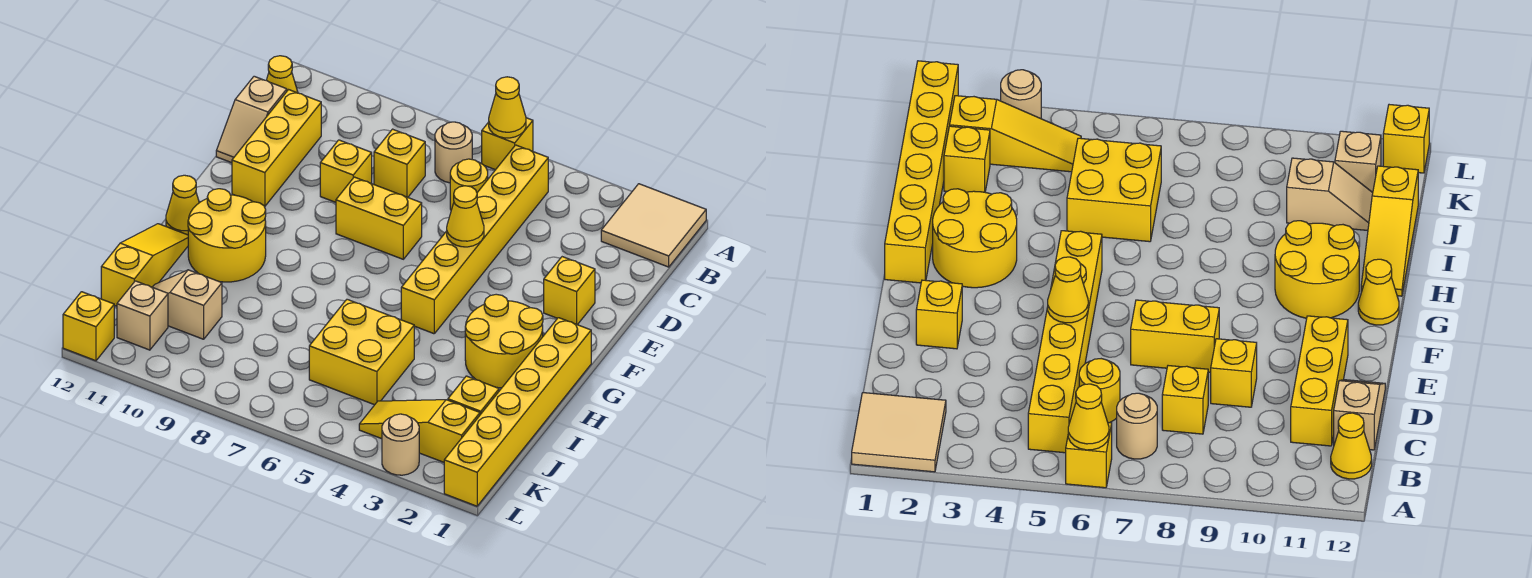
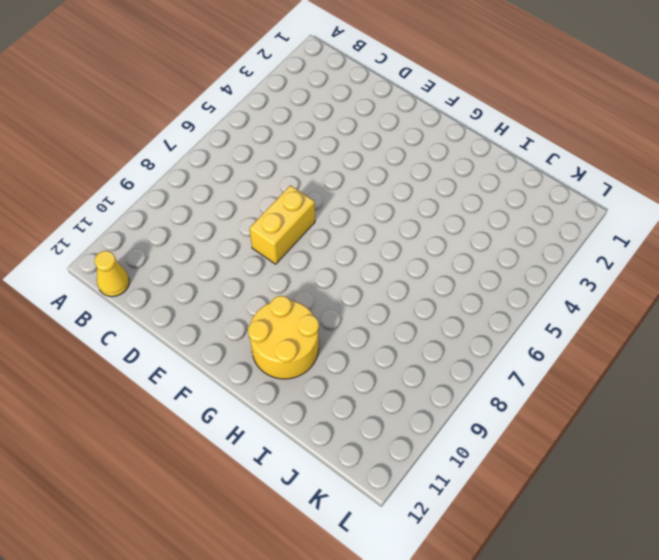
none -> tan tile A1:B2 level 1
none -> yellow brick A6 level 1
none -> yellow brick B5:G5 level 1

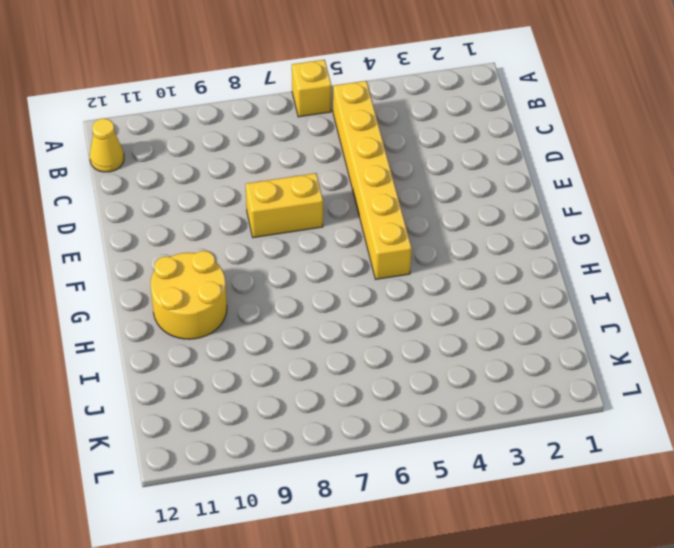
none -> tan tile A1:B2 level 1
none -> tan round brick B7 level 1
none -> yellow round brick C6 level 1

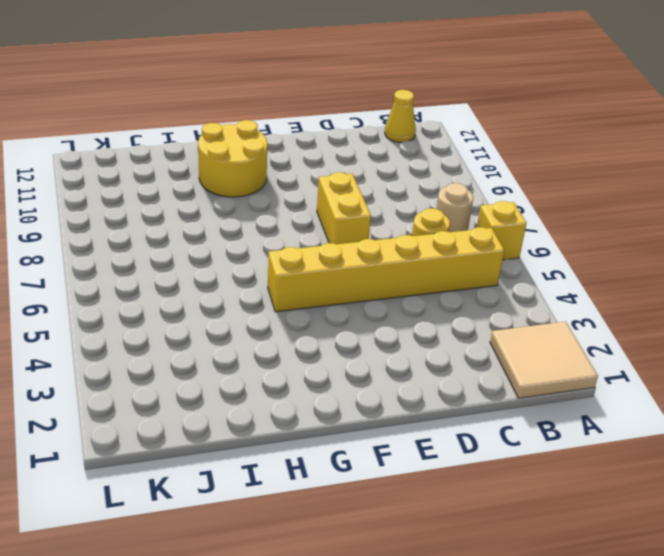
none -> yellow brick C8 level 1
none -> yellow brick C11:E11 level 1
none -> tan slope C12:D12 level 1 top C

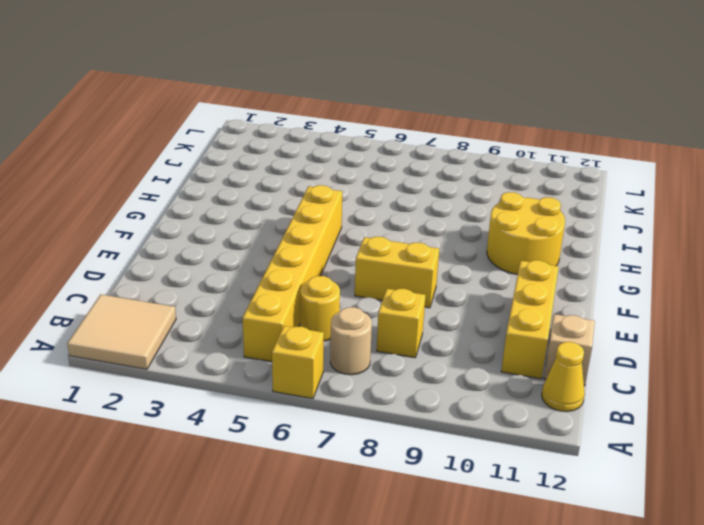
none -> yellow brick D9 level 1
none -> yellow brick E2 level 1
none -> yellow brick G1:L1 level 1

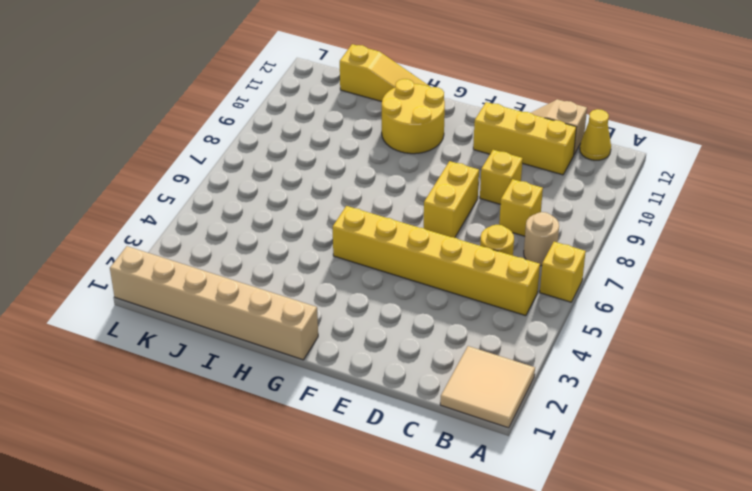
tan brick G1:L1 level 1 -> yellow brick G1:L1 level 1
none -> yellow brick E2 level 1
none -> yellow round brick G2:H3 level 1
none -> yellow cone G12 level 1

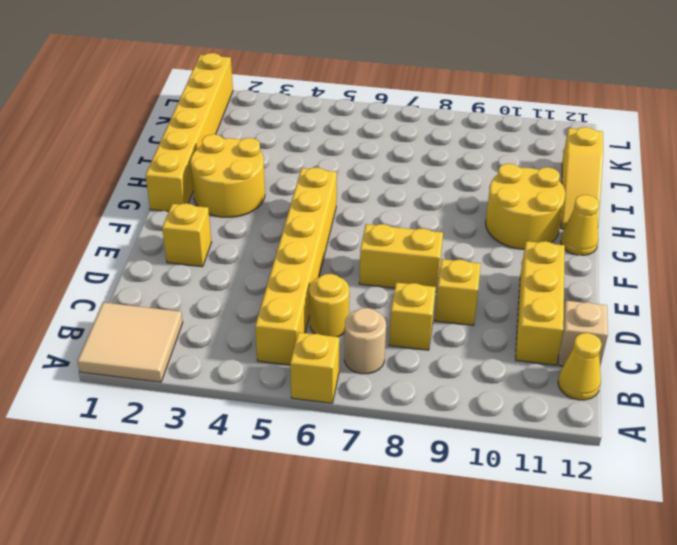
none -> yellow brick I5:J6 level 1
none -> yellow brick J2 level 1
none -> tan slope J10:J11 level 1 top 10

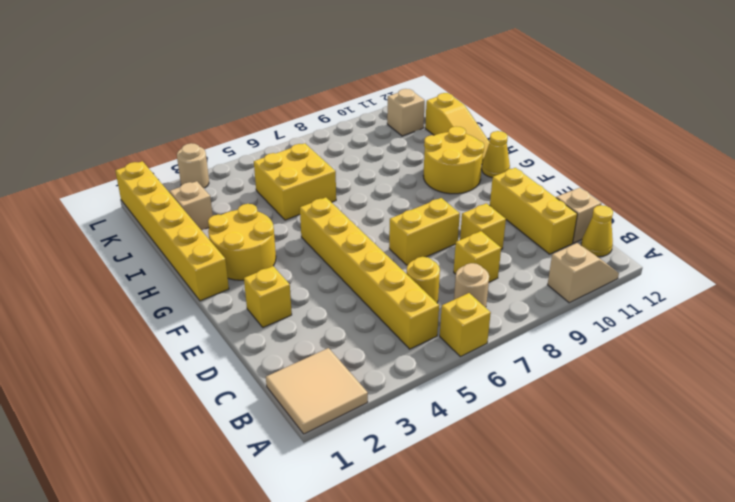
tan slope A10:A11 level 1 top 10 -> tan slope J10:J11 level 1 top 10
tan brick J2 level 1 -> yellow brick J2 level 1
none -> yellow slope K2:K4 level 1 top 2
none -> yellow brick L12 level 1
none -> yellow cone A6 level 2

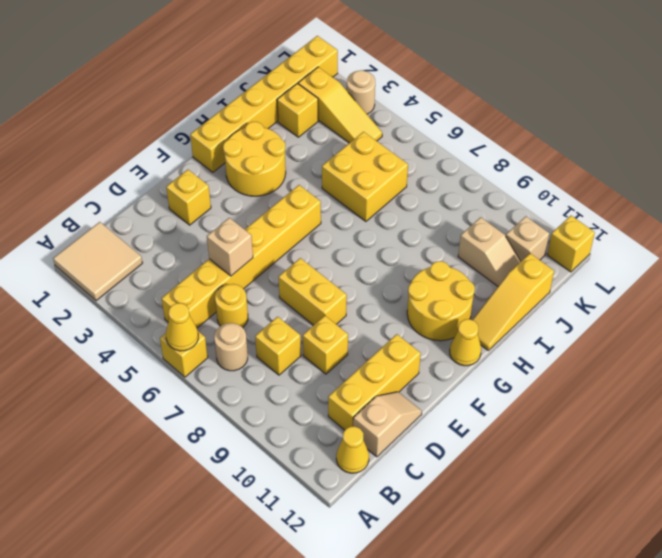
tan brick D5 level 2 -> none
none -> yellow cone E5 level 2

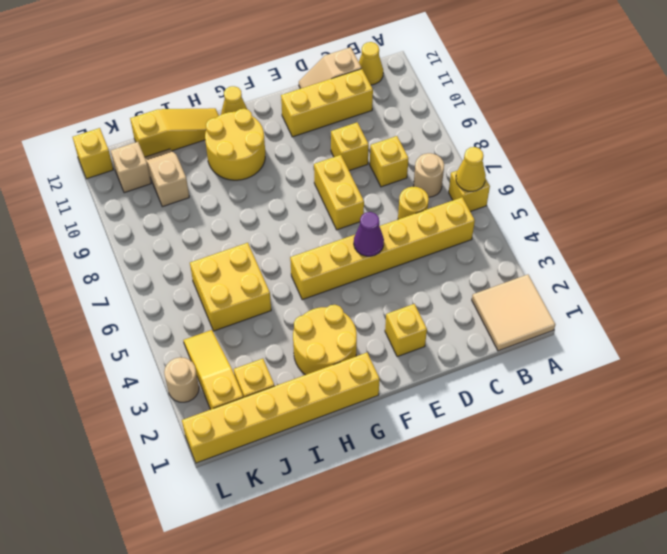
purple cone E5 level 2 -> yellow cone E5 level 2

